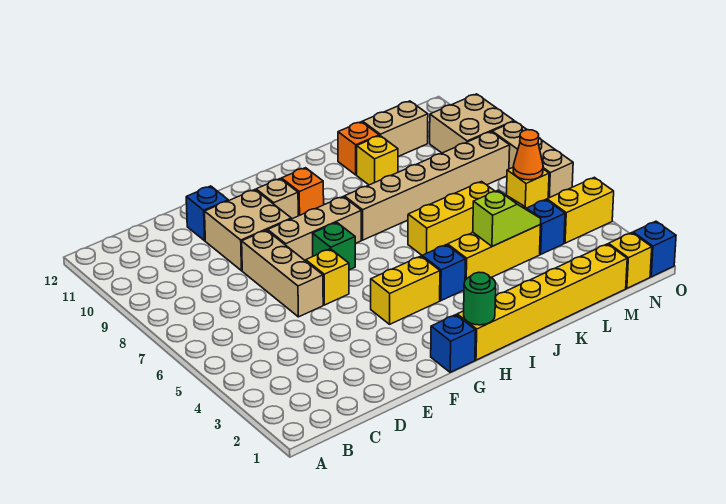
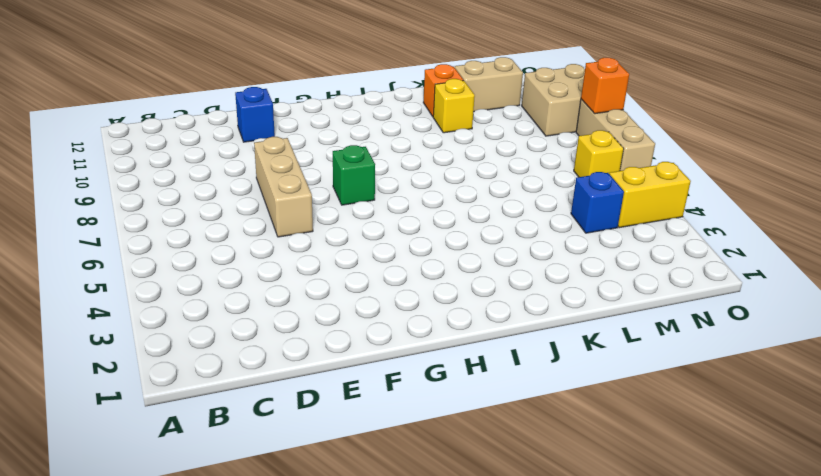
orange brick O8 level 2 -> orange brick H10 level 1
none -> tan brick E9:F10 level 1
none -> yellow brick F6 level 1
none -> tan brick F8:H8 level 1

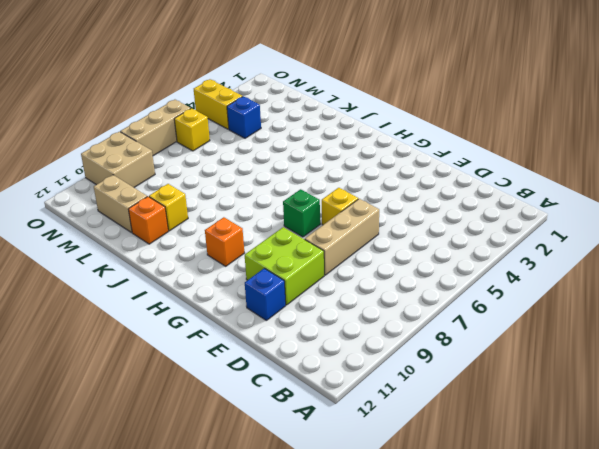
lime brick E9:F10 level 1 -> tan brick E9:F10 level 1
none -> tan brick F8:H8 level 1
none -> blue brick G1 level 1
none -> yellow brick G4:H4 level 1

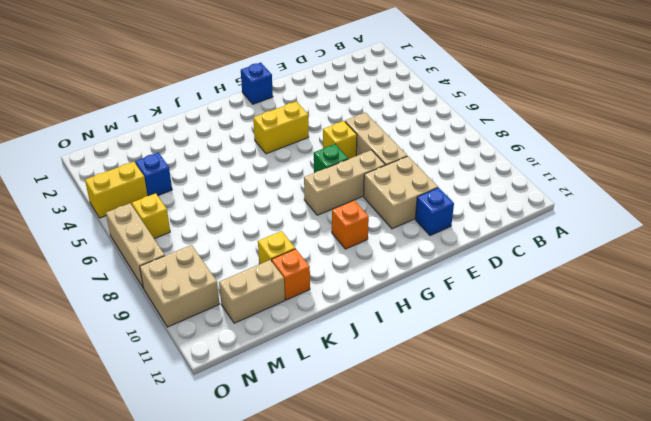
none -> tan brick G10 level 1
none -> yellow brick H1:M1 level 1
none -> blue brick I4 level 1

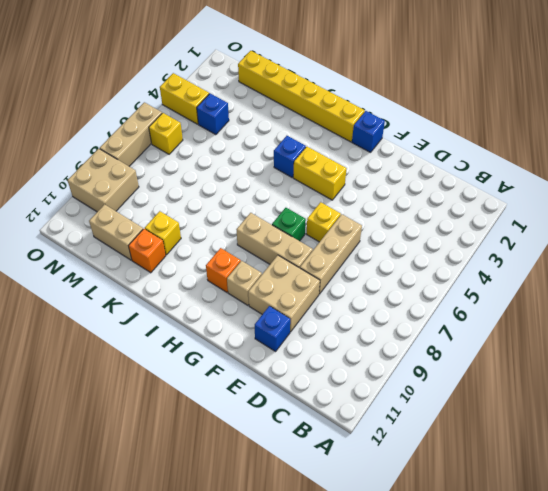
none -> tan brick I8:N8 level 1
none -> yellow brick J4:L4 level 1
none -> yellow brick J6:L6 level 1

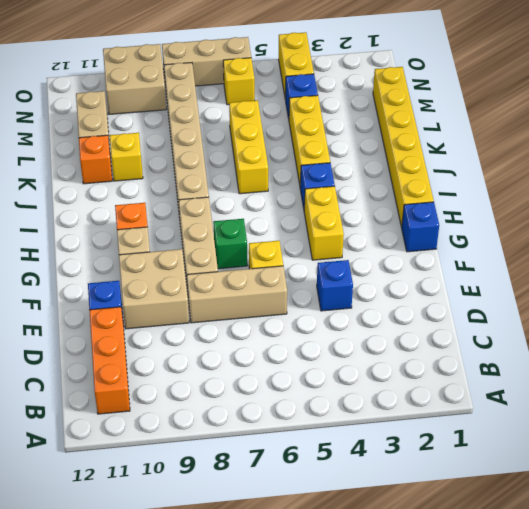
orange brick B11:D11 level 1 -> none
blue brick E4 level 1 -> blue brick O1 level 1
none -> yellow brick N1 level 1
none -> green round brick H1 level 2
none -> lime slope K4:L4 level 2 top K

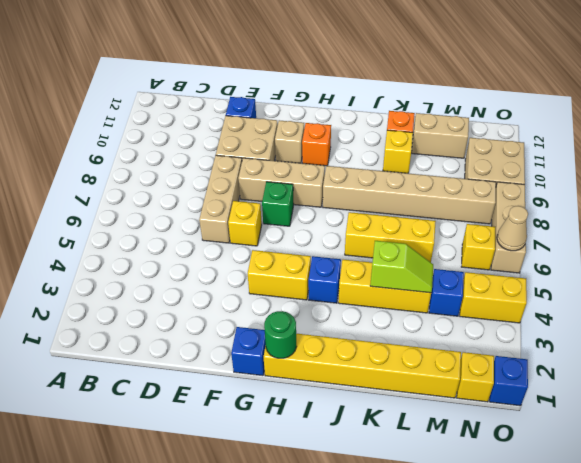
tan cone O6 level 2 -> none
none -> orange cone N6 level 2

